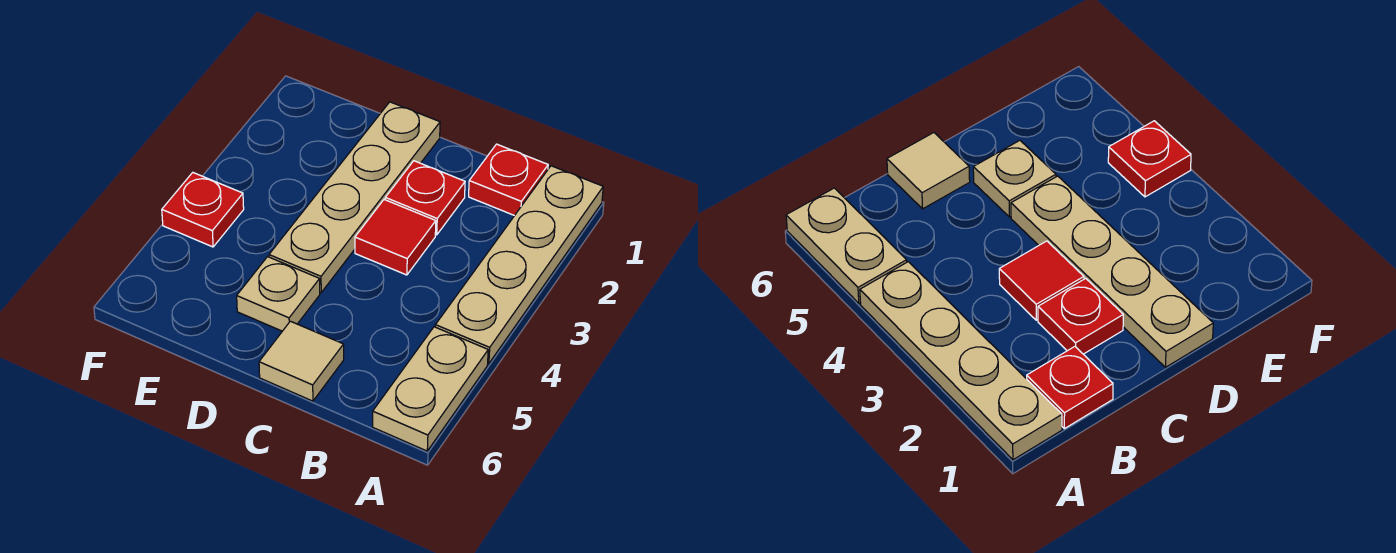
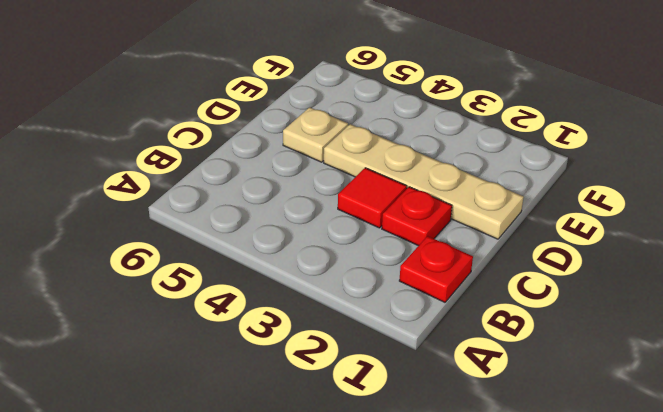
none -> tan plate A1:A4 level 1
none -> tan plate A5:A6 level 1

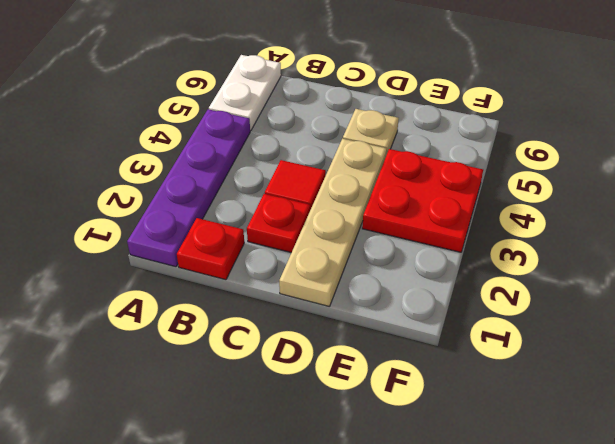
purple plate A1:A4 level 1 -> tan plate A1:A4 level 1
white plate A5:A6 level 1 -> tan plate A5:A6 level 1
red plate E3:F4 level 1 -> red plate F4 level 1
none -> tan tile C6 level 1

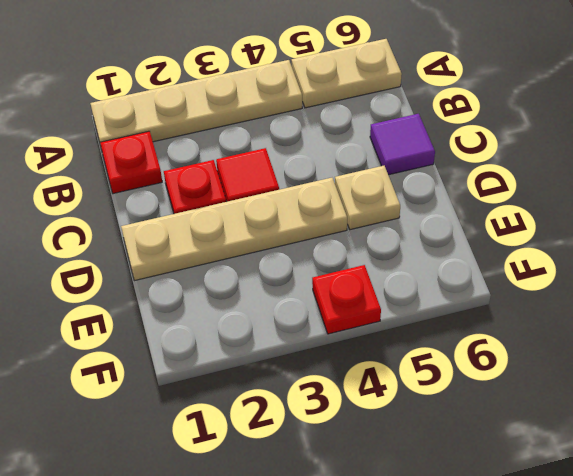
purple tile C6 level 1 -> tan tile C6 level 1

